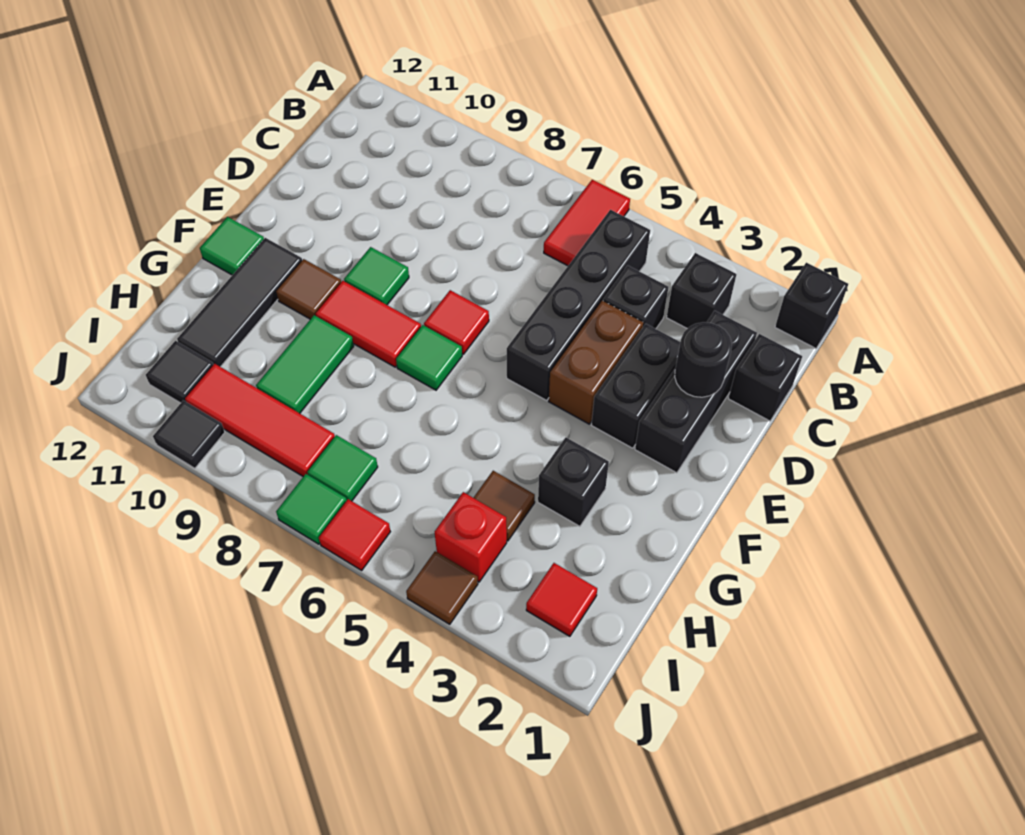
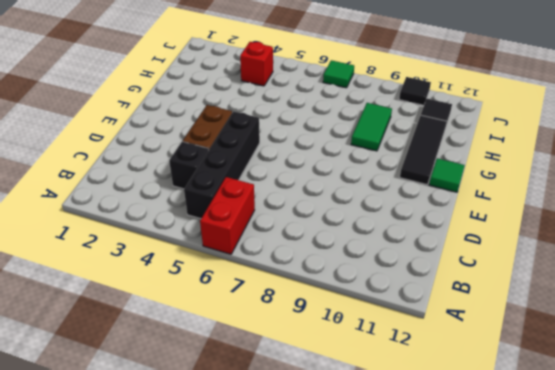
red brick A6:B6 level 1 -> red tile A6:B6 level 1
none -> black brick A1 level 1
none -> black brick B3 level 1
none -> black brick C1 level 1

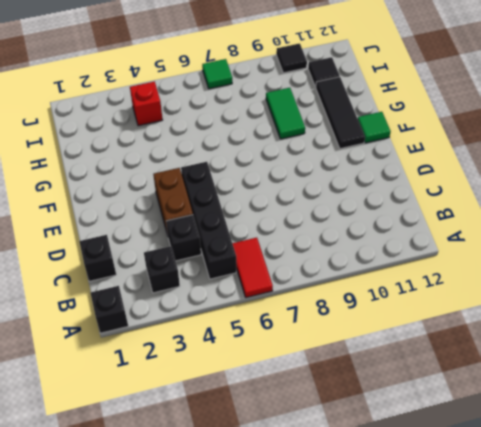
none -> black brick C2:E2 level 1
none -> black brick D3:E3 level 1
none -> red tile E7 level 1

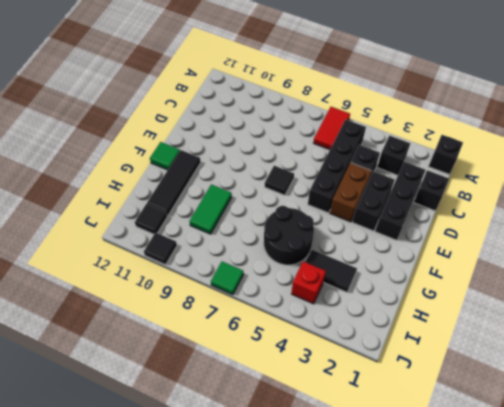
black tile E7 level 1 -> red tile E7 level 1
black round brick G5:H6 level 1 -> none
black tile H3:H4 level 1 -> brown tile H4 level 1
none -> green tile E9 level 1
none -> green tile F7 level 1
none -> red tile F8:F9 level 1

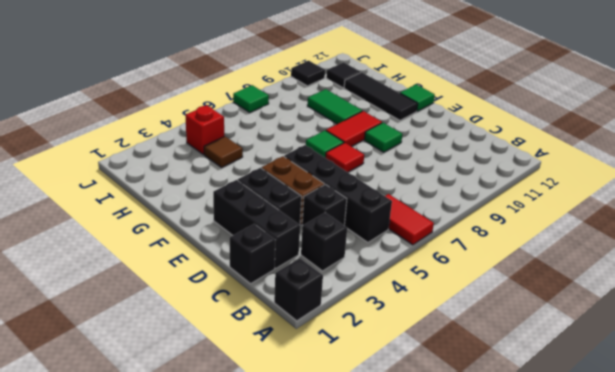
none -> brown tile F10 level 1
none -> black brick G3 level 1
none -> red tile I2 level 1

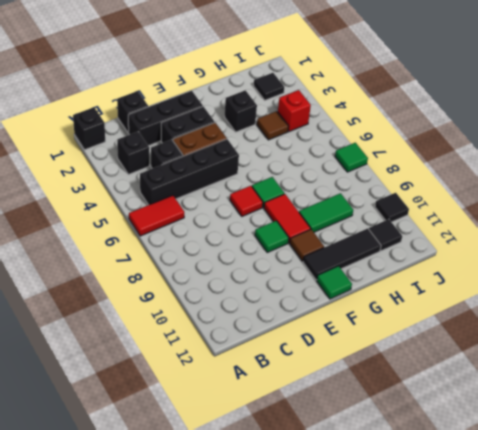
black tile I2 level 1 -> red tile I2 level 1
none -> green tile I7 level 1
none -> red tile I8:I10 level 1
none -> brown tile J4 level 1

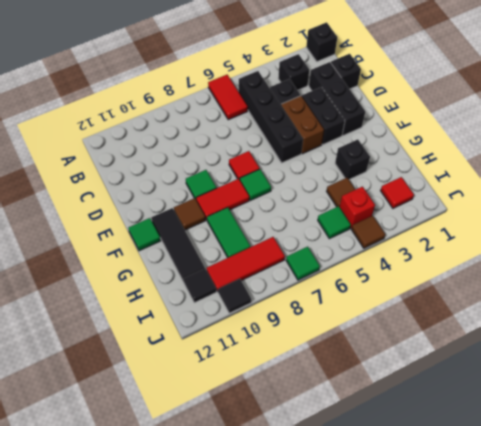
green tile I5 level 1 -> green tile I7 level 1
none -> red tile J6 level 1
none -> black round brick D2 level 2

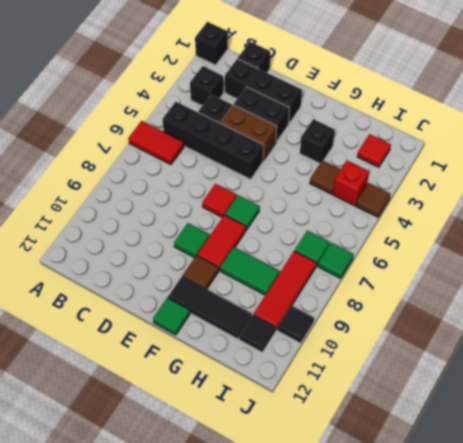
none -> red tile J6 level 1
none -> black round brick D2 level 2

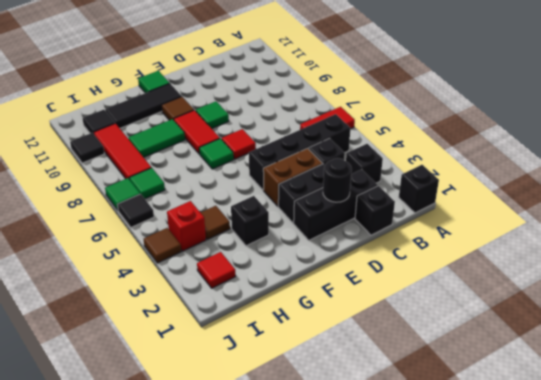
black tile J6 level 1 -> red tile J6 level 1

